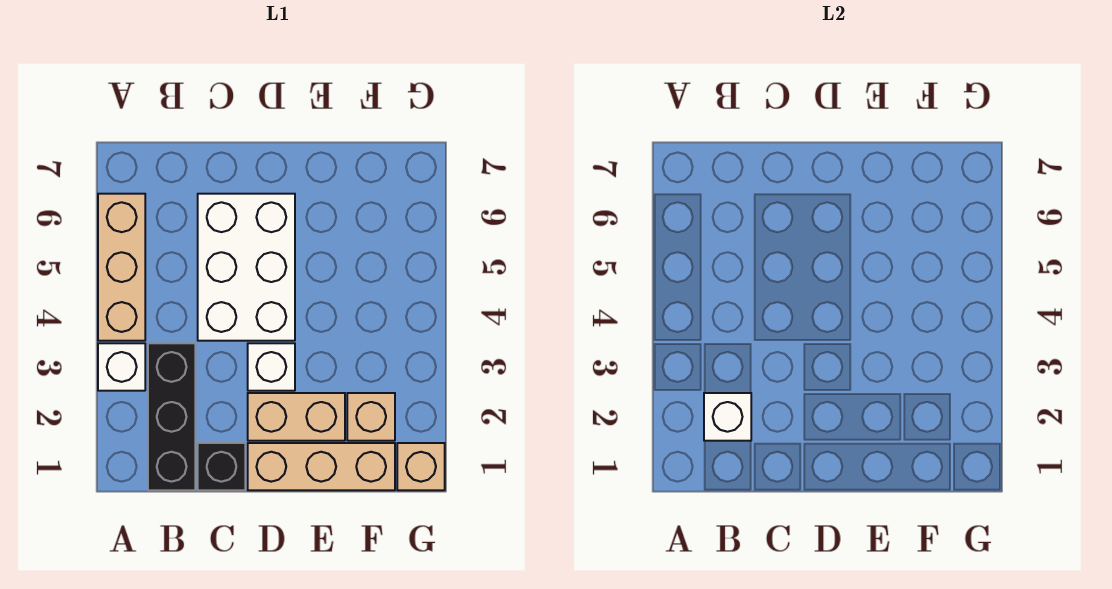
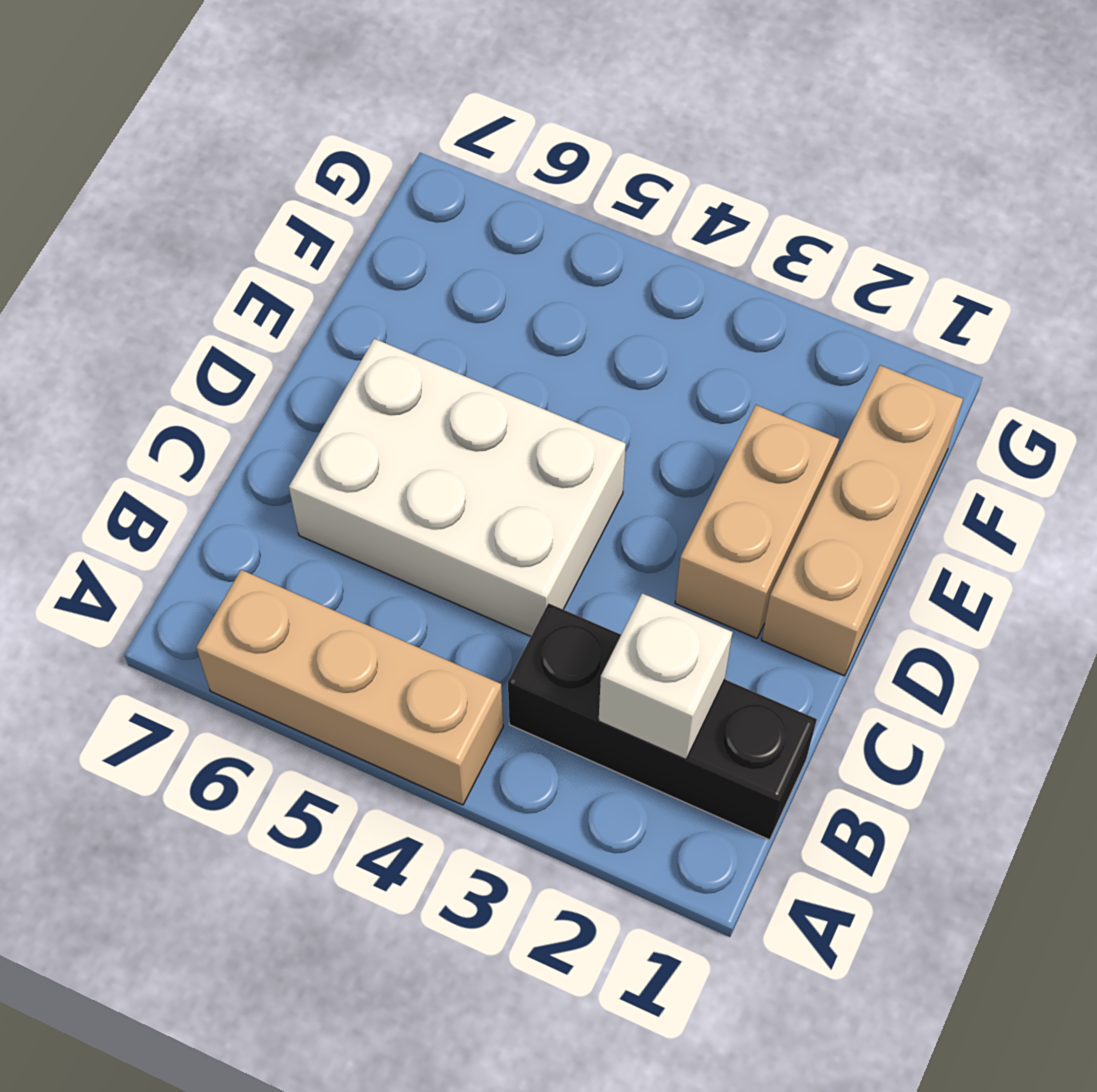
none -> white brick A3 level 1
none -> black brick C1 level 1

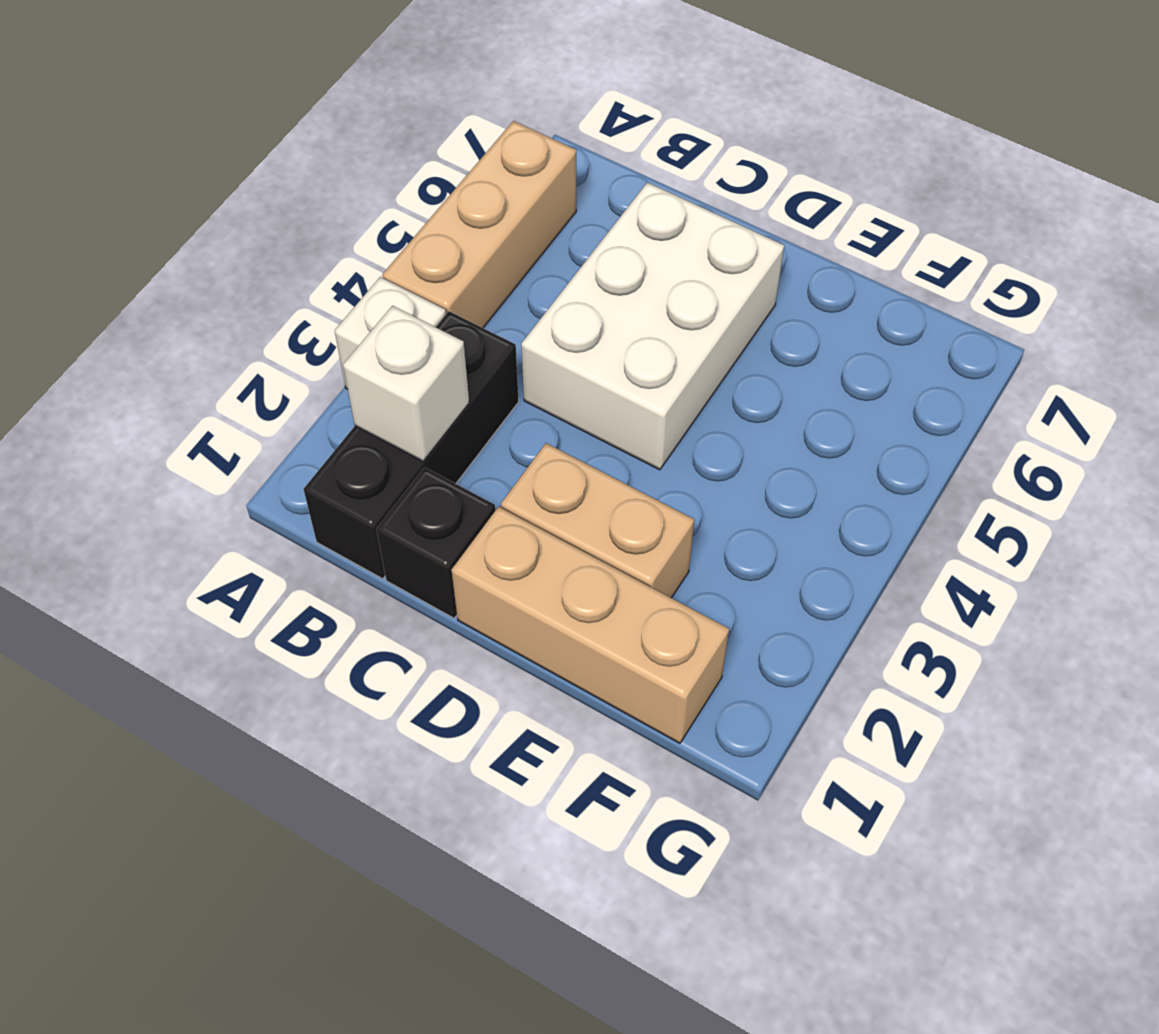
none -> white brick D3 level 1
none -> tan brick F2 level 1

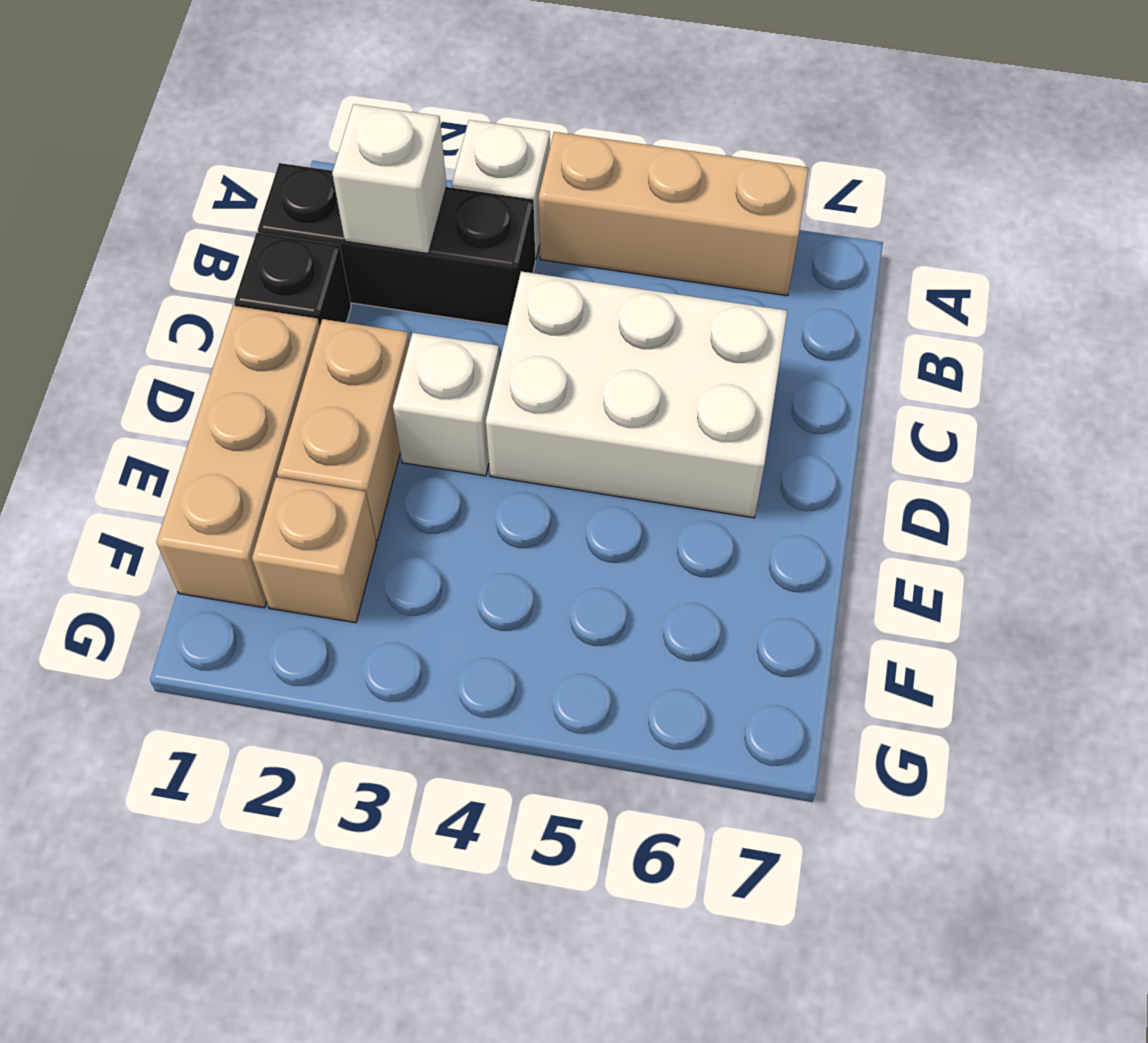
none -> tan brick G1 level 1

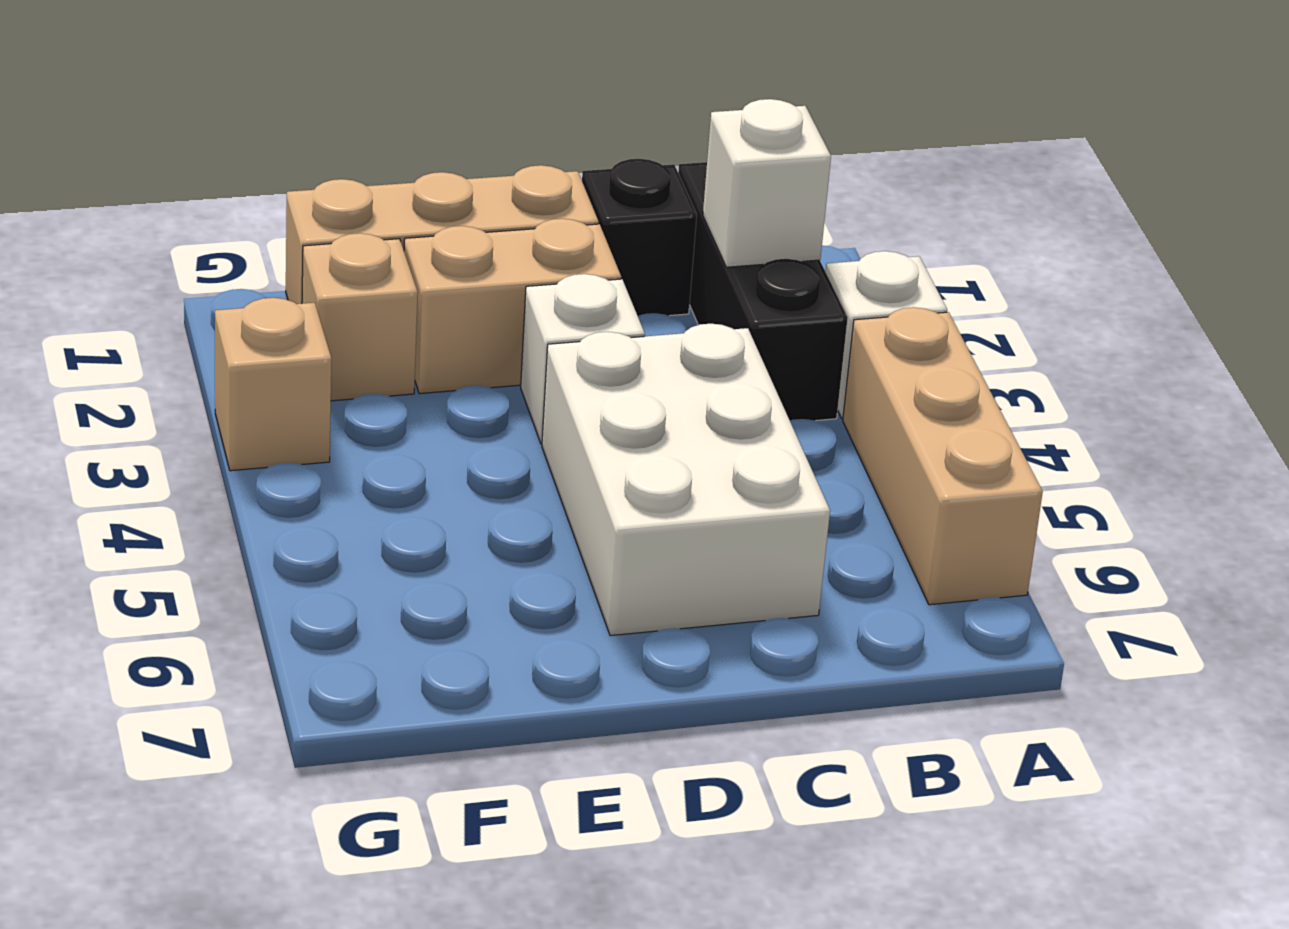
tan brick G3 level 1 -> tan brick G1 level 1

